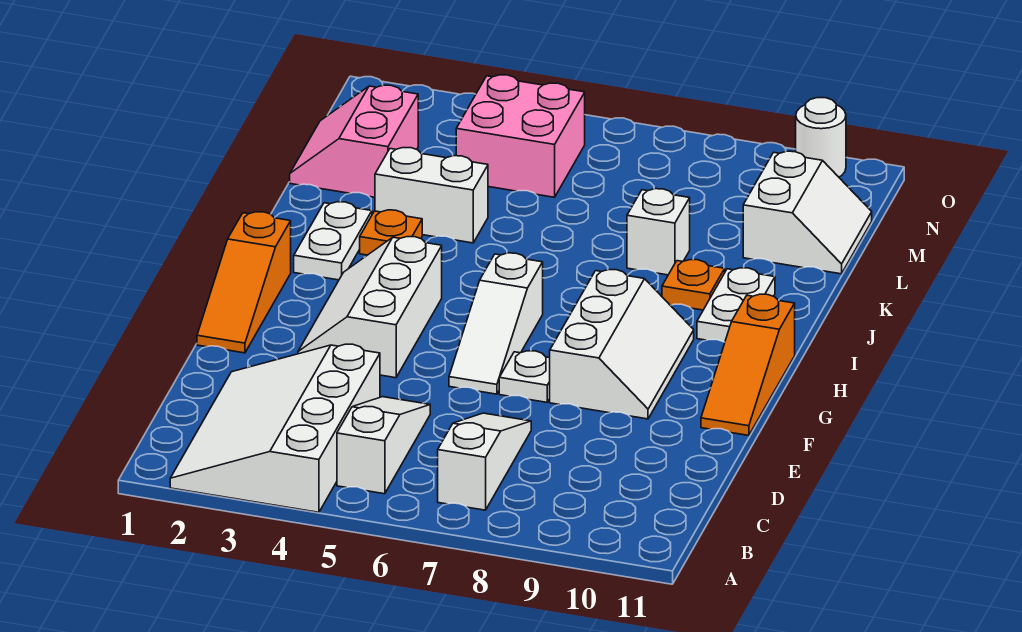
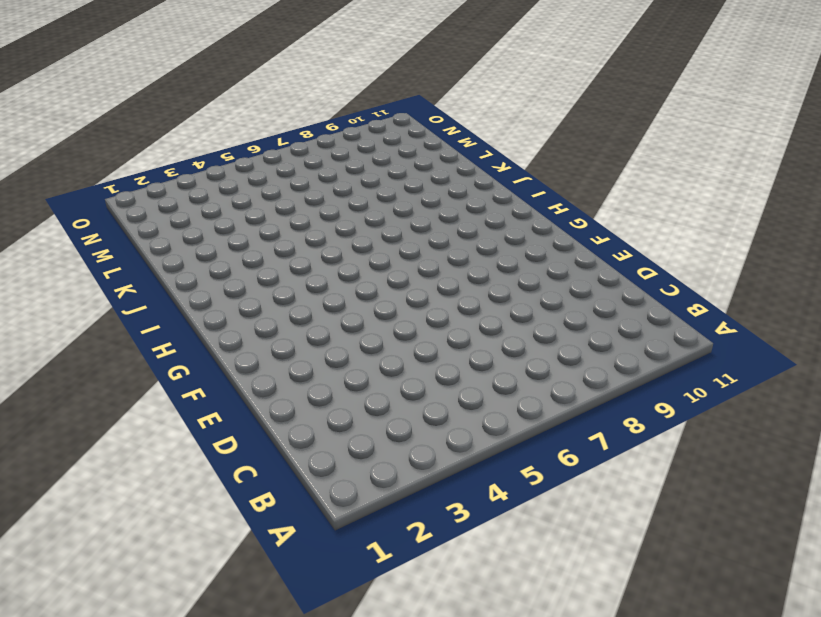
none -> white slope A2:D4 level 1 top 4
none -> white slope B5:D5 level 1 top B
none -> white slope B7:D7 level 1 top B

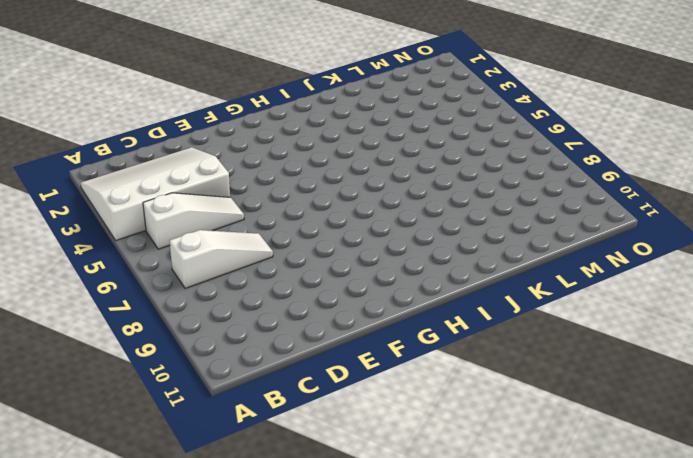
none -> orange slope F1:H1 level 1 top H
none -> white slope F3:H4 level 1 top 4
none -> white slope F6:H6 level 1 top H

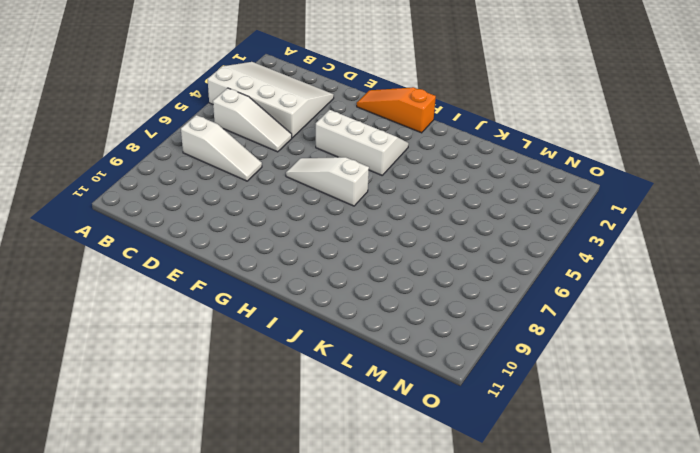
none -> white plate F7 level 1
none -> white slope F8:H9 level 1 top 8
none -> orange slope F11:H11 level 1 top H

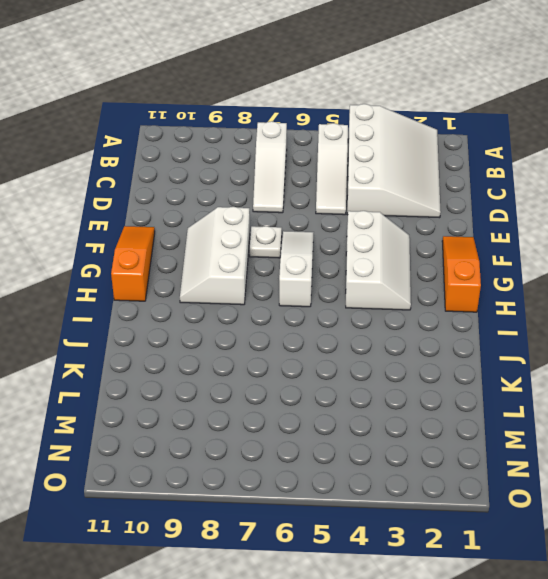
none -> white plate I2:J2 level 1
none -> white plate I10:J10 level 1
none -> orange plate J3 level 1

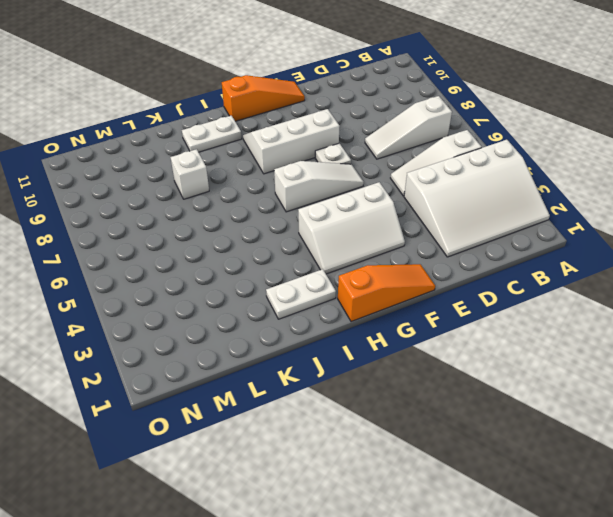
none -> orange plate J3 level 1
none -> orange plate J9 level 1
none -> white brick K3:K4 level 1

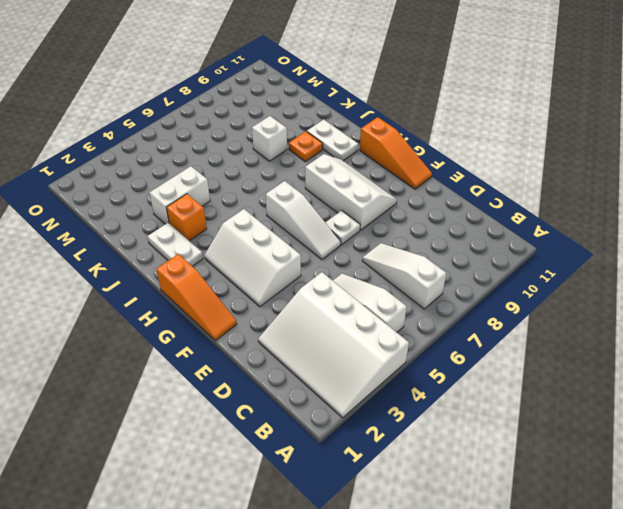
orange brick J3 level 1 -> orange plate J3 level 1
none -> pink slope L1:M2 level 1 top 2
none -> white slope L10:M11 level 1 top 10
none -> pink brick M4:N5 level 1

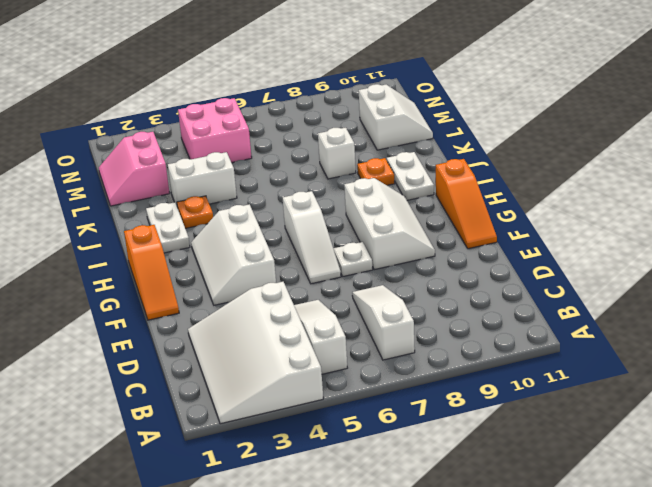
none -> white round brick O10 level 1

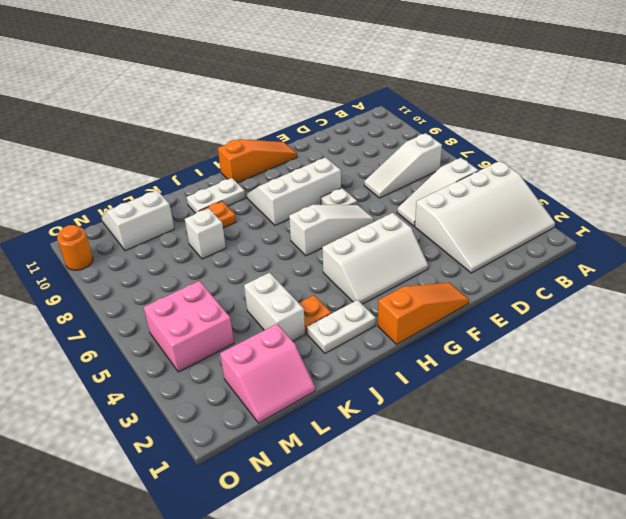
orange round brick O10 level 1 -> white round brick O10 level 1

